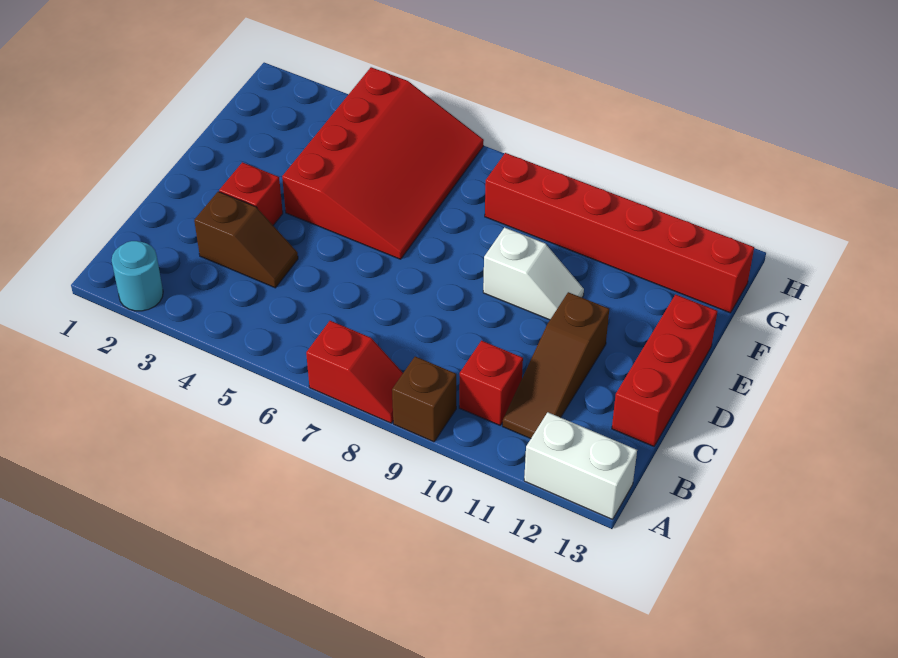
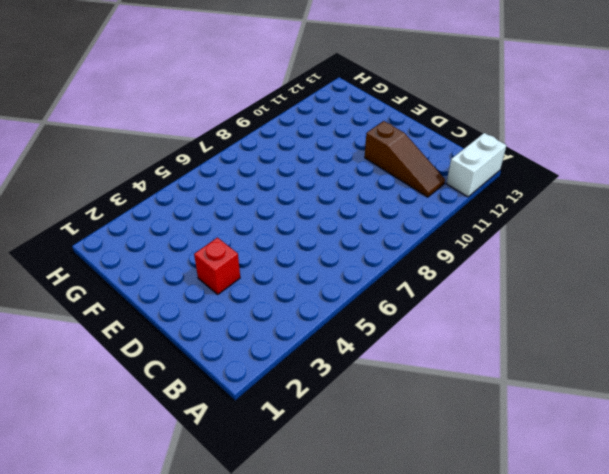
none -> cyan round brick A2 level 1
none -> red slope A7:A8 level 1 top 7
none -> brown brick A9 level 1

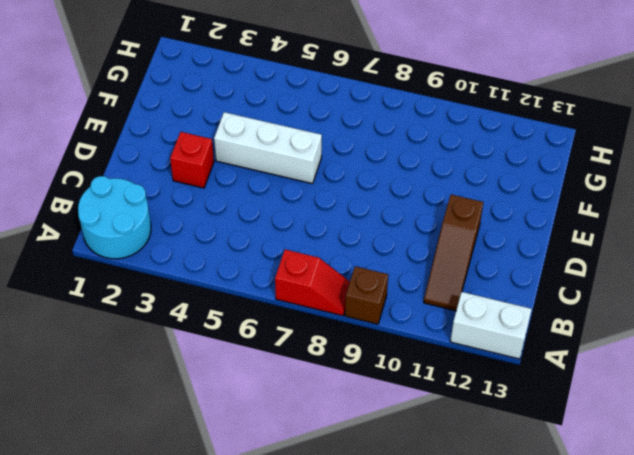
cyan round brick A1:B2 level 1 -> cyan round brick A2 level 1
white brick E4:E6 level 1 -> red slope E4:H6 level 1 top 4
none -> red brick B10 level 1
none -> brown slope C3:C4 level 1 top 3
none -> red brick C13:E13 level 1

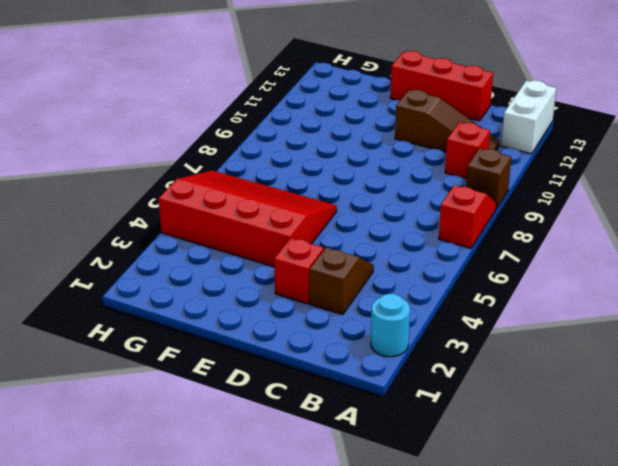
none -> white slope E9:E10 level 1 top 9
none -> red brick G8:G13 level 1

